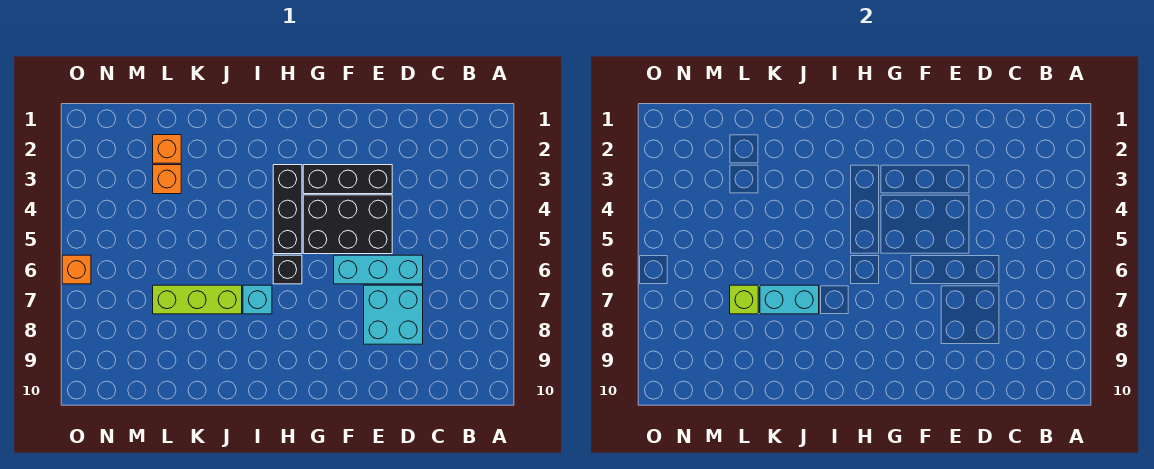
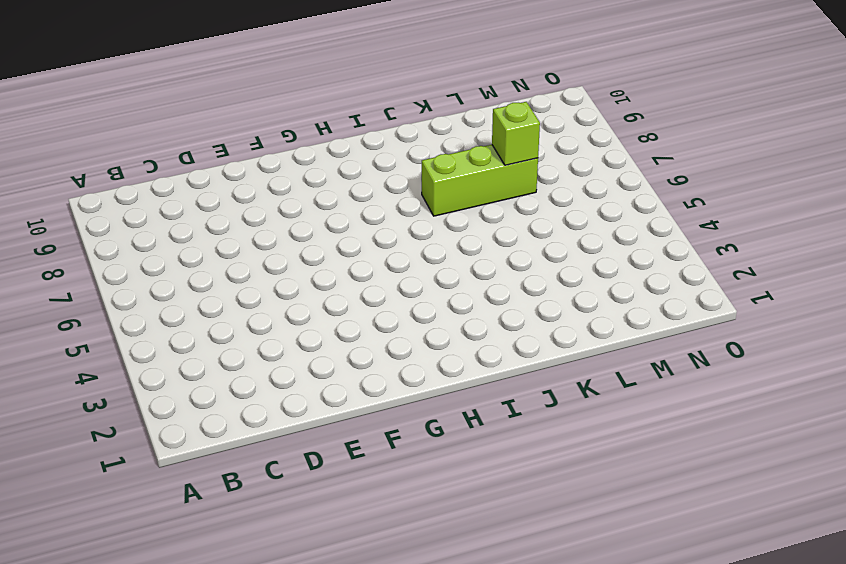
none -> cyan brick D6:F6 level 1
none -> cyan brick D7:E8 level 1
none -> black brick E3:G3 level 1

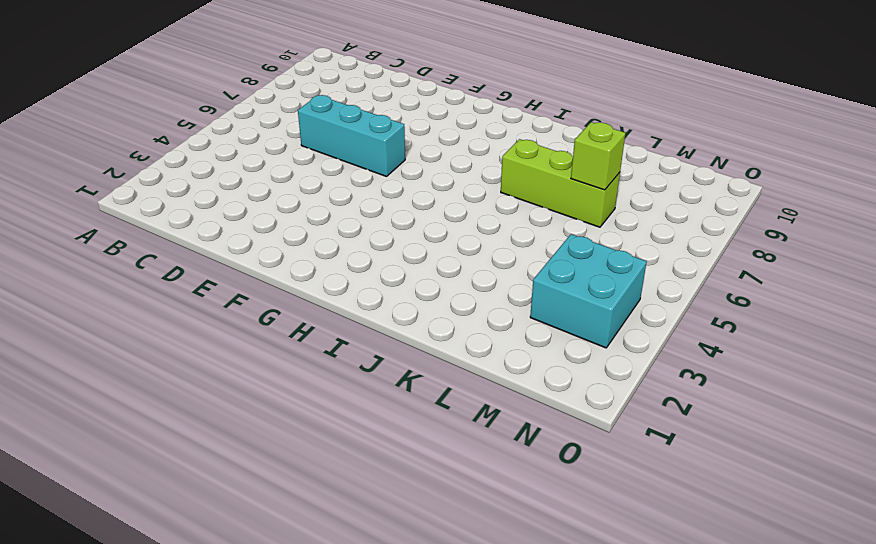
cyan brick M3:N4 level 1 -> cyan brick D7:E8 level 1
none -> black brick E3:G3 level 1
none -> black brick E4:G5 level 1
none -> black brick H3:H5 level 1

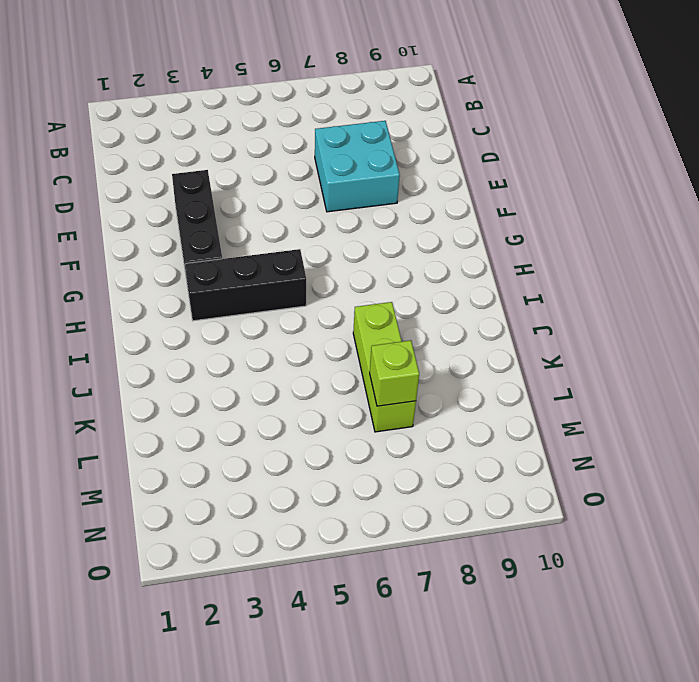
none -> cyan brick D6:F6 level 1
none -> black brick E4:G5 level 1
none -> black brick H6 level 1

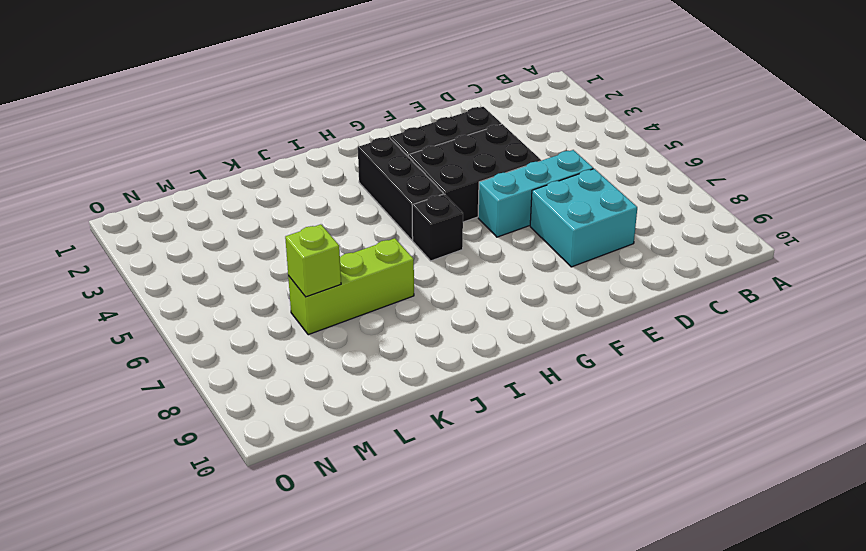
none -> cyan brick I7 level 1
none -> orange brick L2 level 1
none -> orange brick L3 level 1

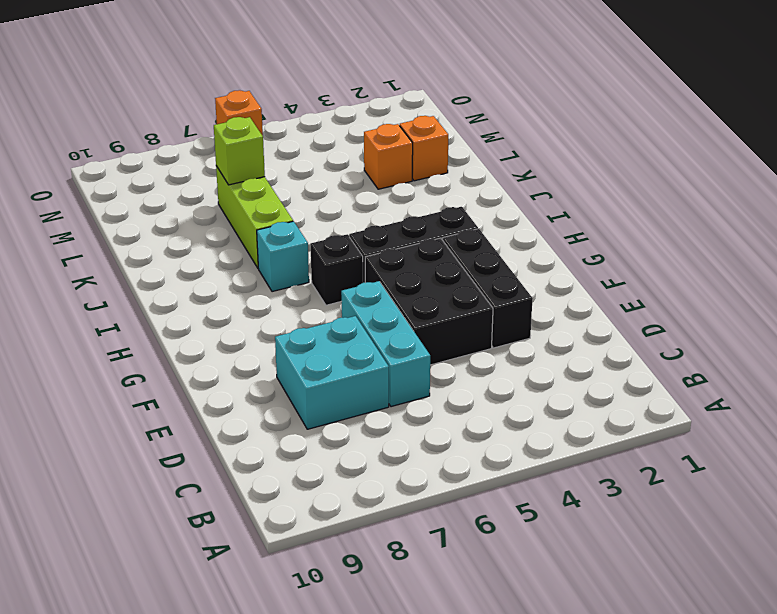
none -> cyan brick J7:K7 level 2

